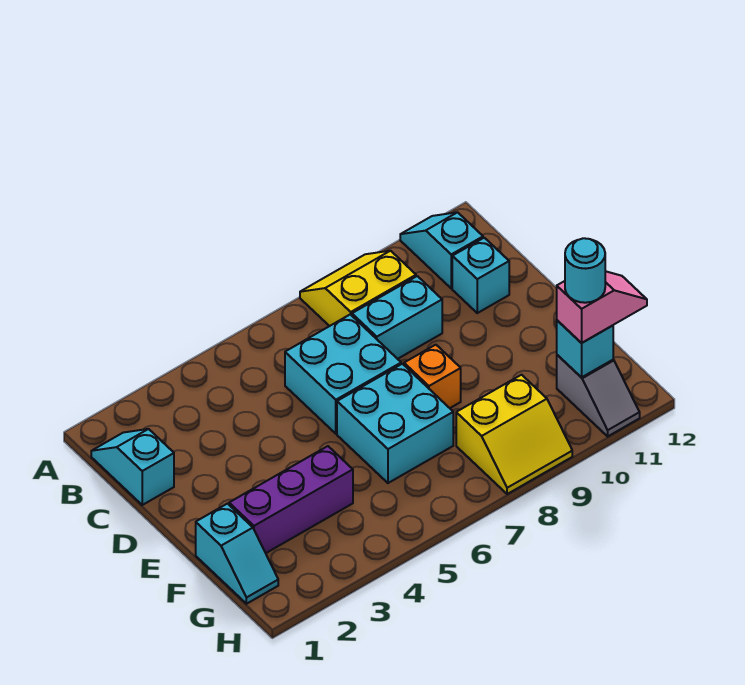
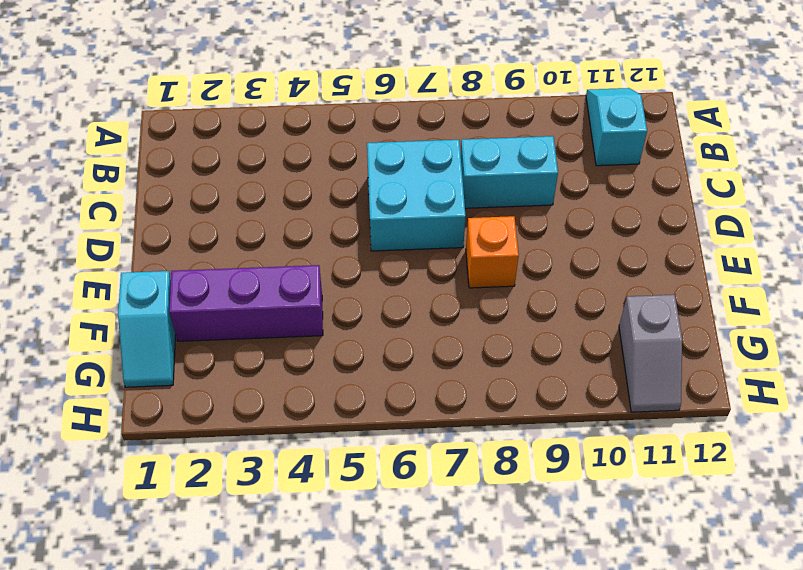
none -> yellow slope A8:B9 level 1 top B
none -> cyan slope B1:C1 level 1 top C
none -> cyan brick C11 level 1

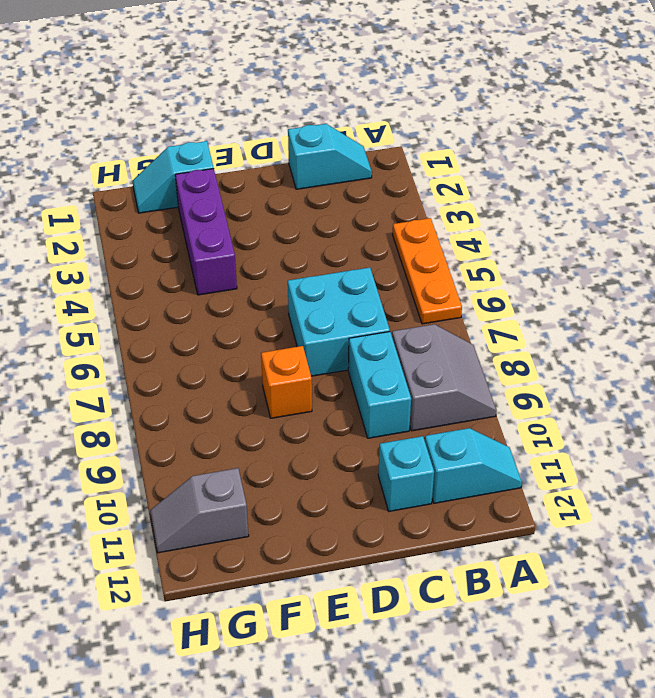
orange plate A4:A6 level 1 -> none
grey slope A8:B9 level 1 top B -> yellow slope A8:B9 level 1 top B
none -> cyan brick E6:F7 level 1
none -> yellow slope G8:H9 level 1 top G
none -> cyan brick G11 level 2

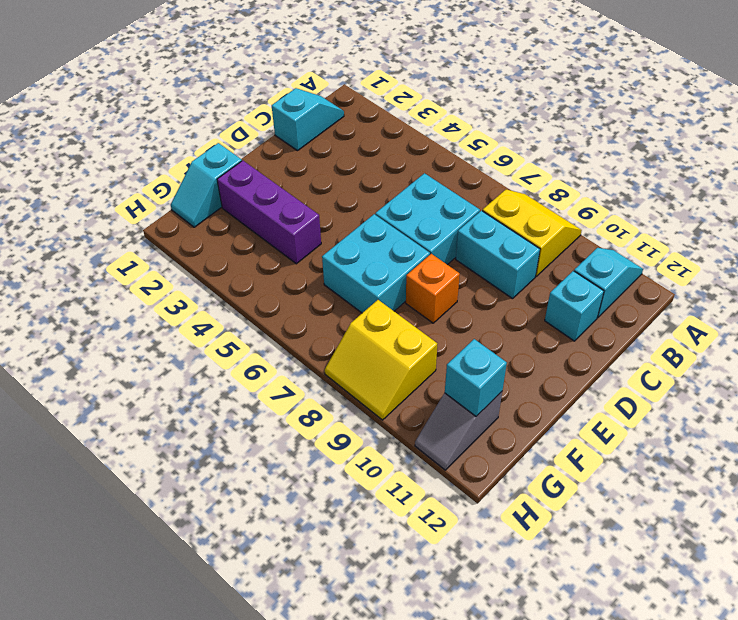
none -> pink slope G11:G12 level 3 top 11
none -> cyan round brick G11 level 4

